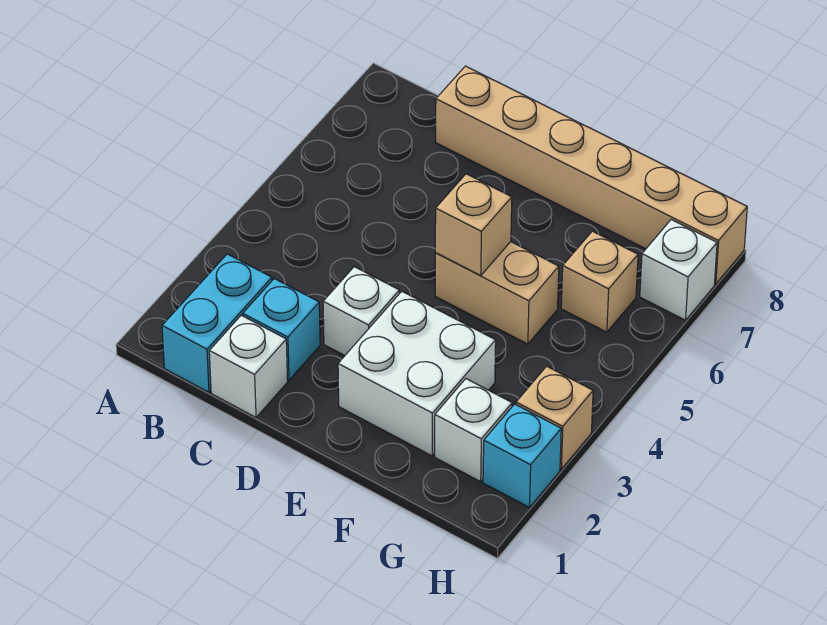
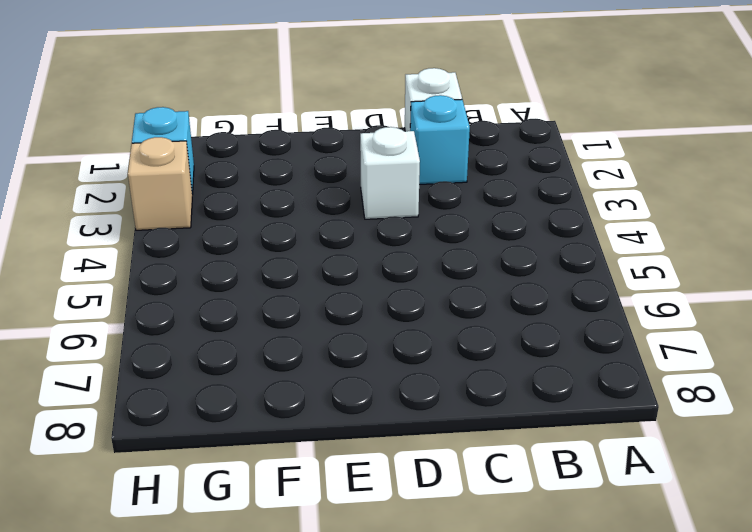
none -> cyan brick B1:B2 level 1
none -> tan brick C8:H8 level 1
none -> white brick E2:F3 level 1

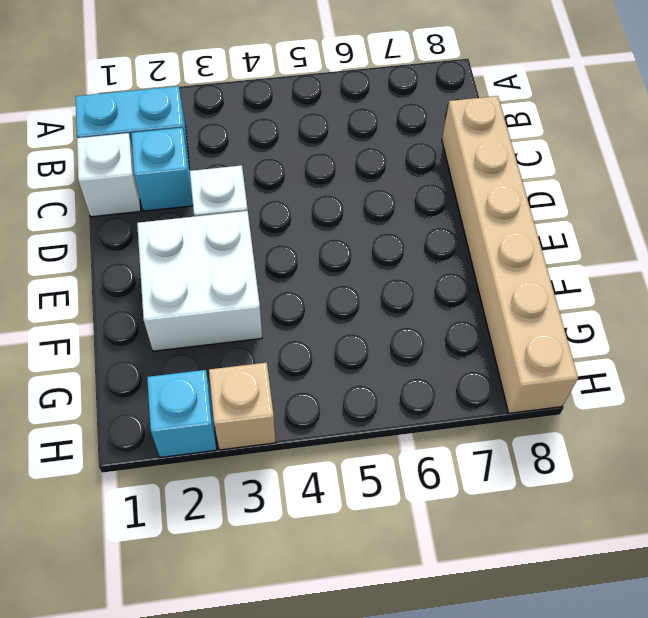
none -> tan brick E5:F5 level 1
none -> white brick G2 level 1
none -> tan brick G6 level 1

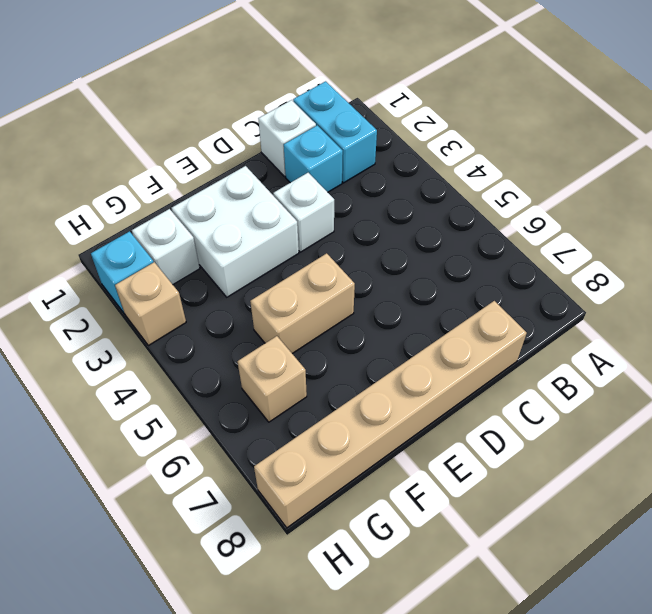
none -> white brick H7 level 1
none -> tan brick E5 level 2

